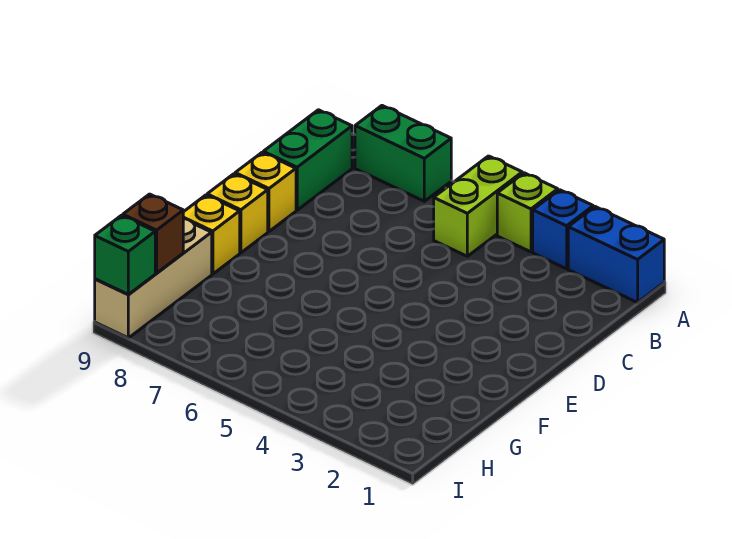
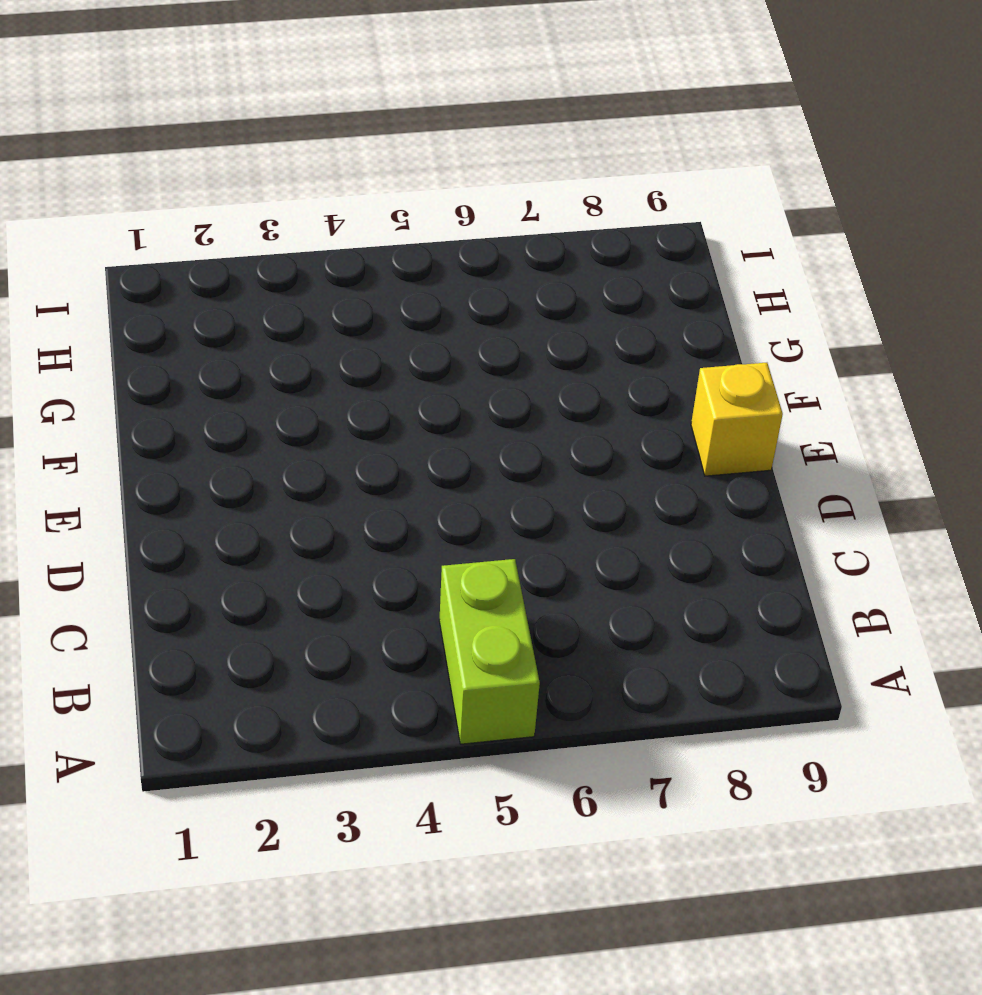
none -> blue brick A1:A2 level 1
none -> blue brick A3 level 1
none -> lime brick A4 level 1

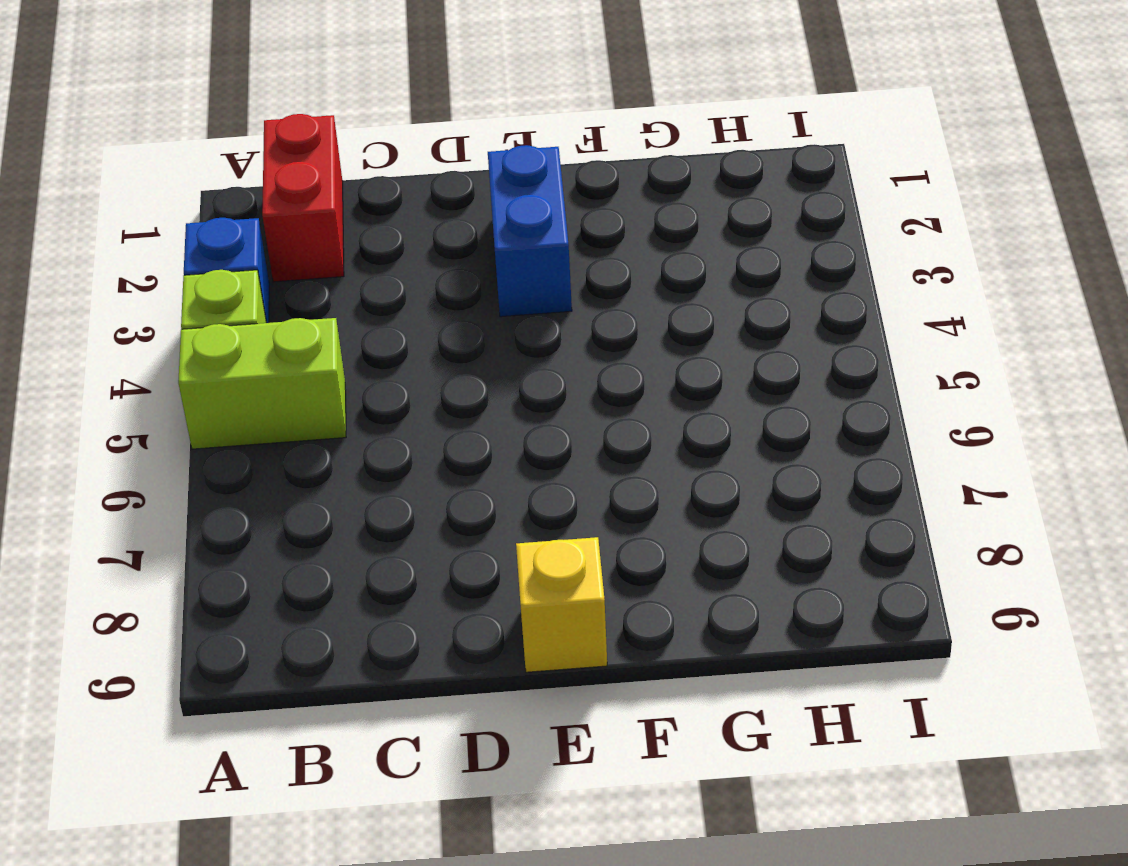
red brick B1:B2 level 1 -> none
blue brick E2:E3 level 1 -> blue brick A1:A2 level 1
none -> green brick A7:A8 level 1
none -> green brick B9:C9 level 1
none -> yellow brick D9 level 1

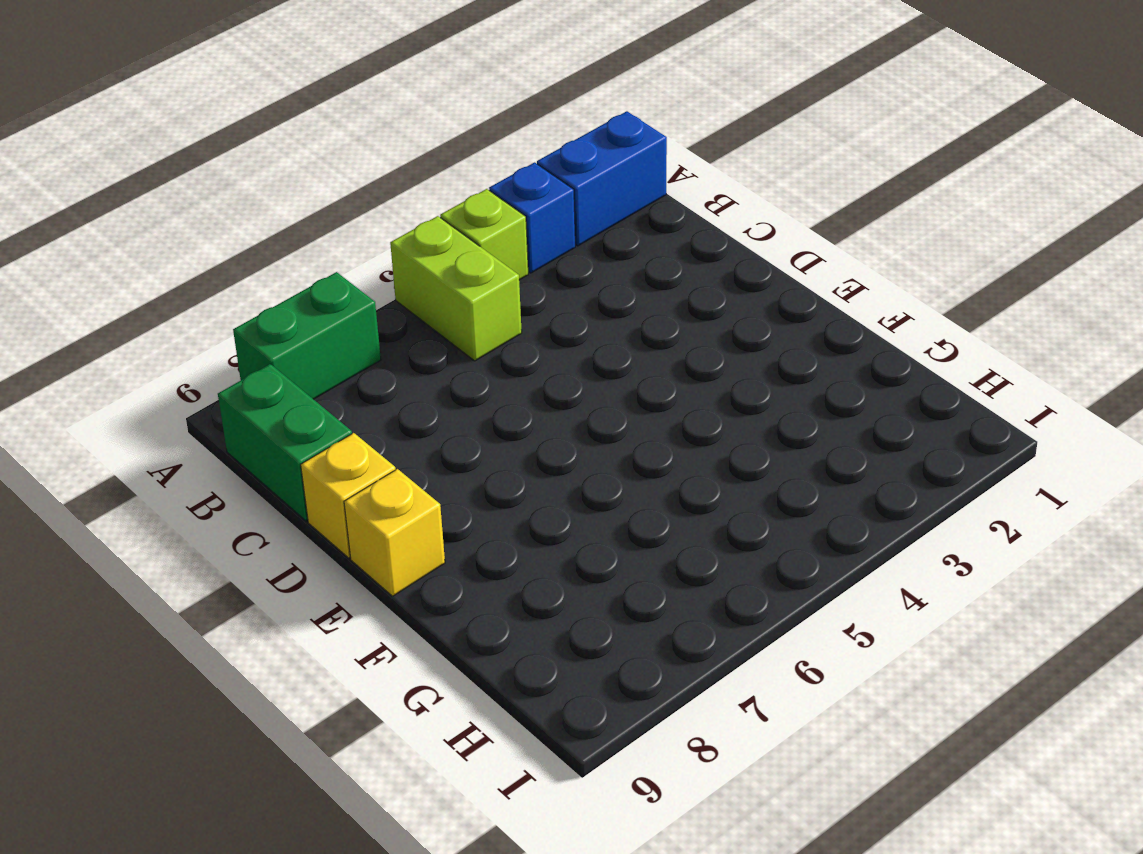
none -> yellow brick F9 level 1
none -> tan brick G9:I9 level 1
none -> brown brick H9 level 2

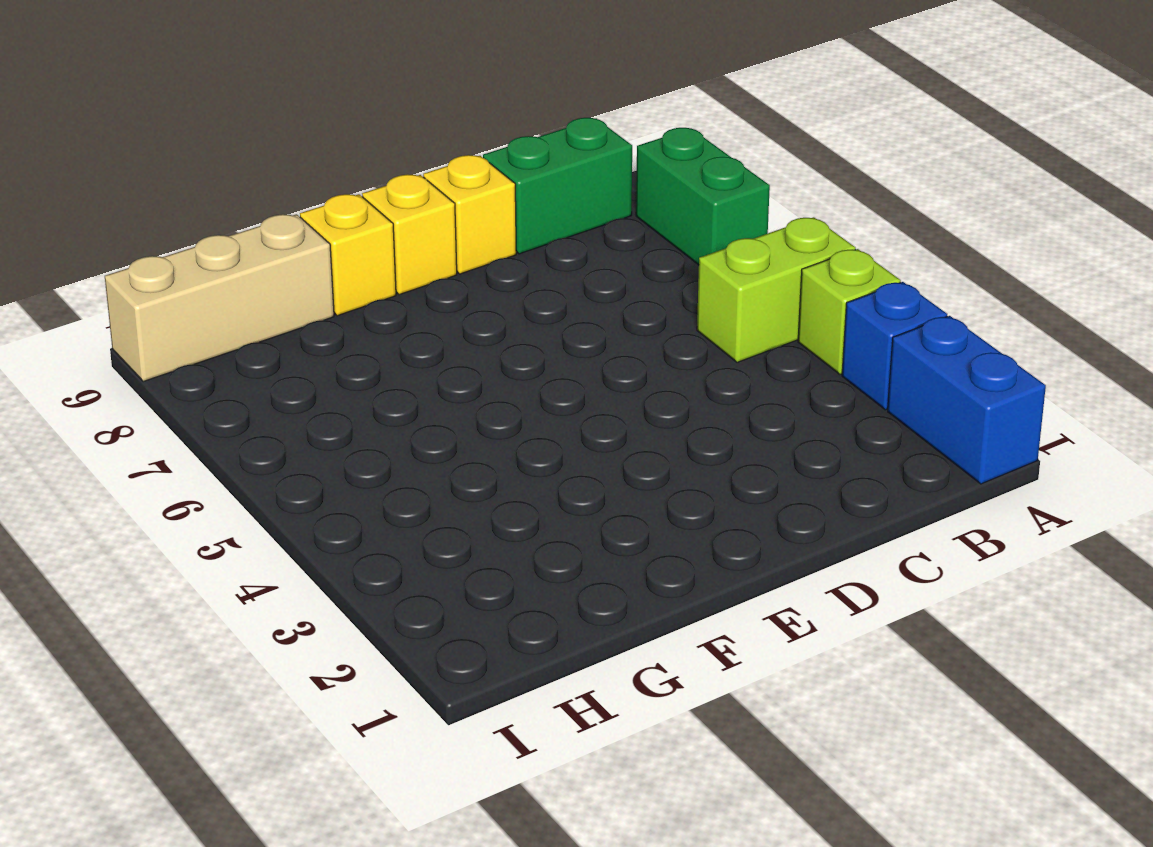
none -> brown brick H9 level 2
none -> green brick I9 level 2

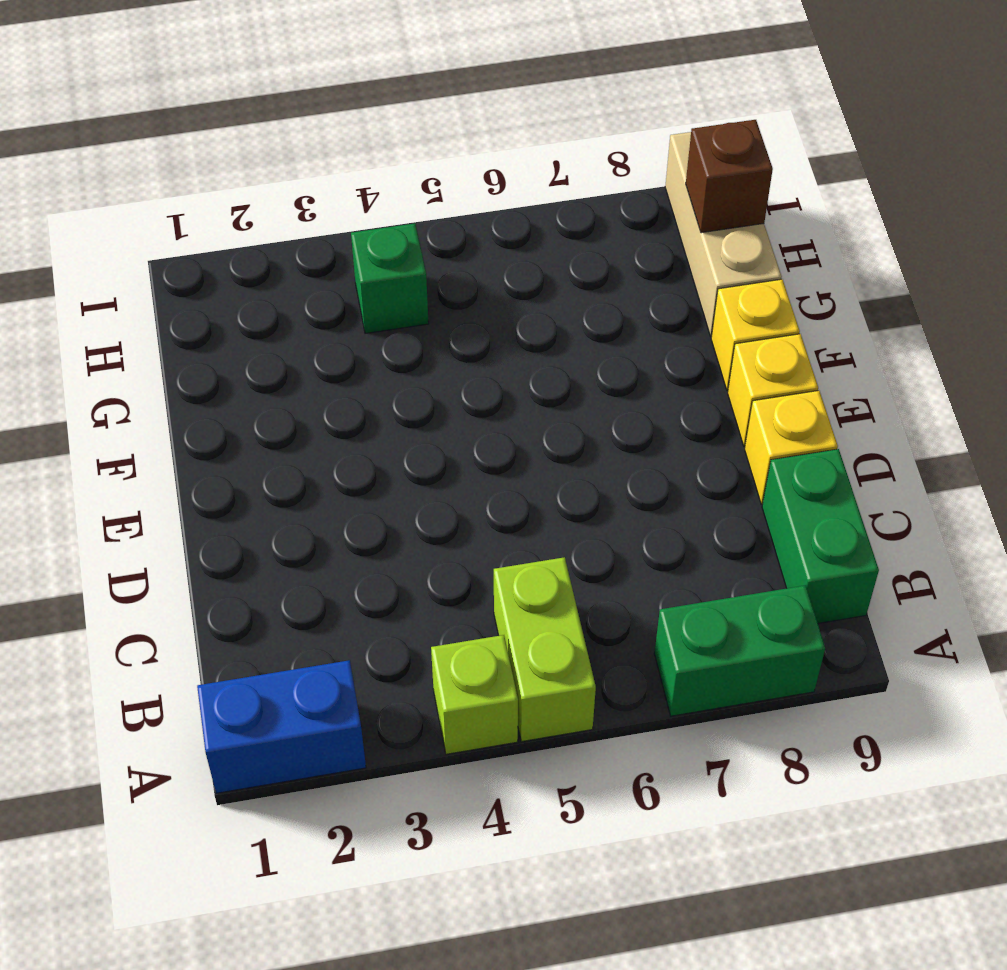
green brick H4 level 1 -> green brick I9 level 2
none -> blue brick A3 level 1

